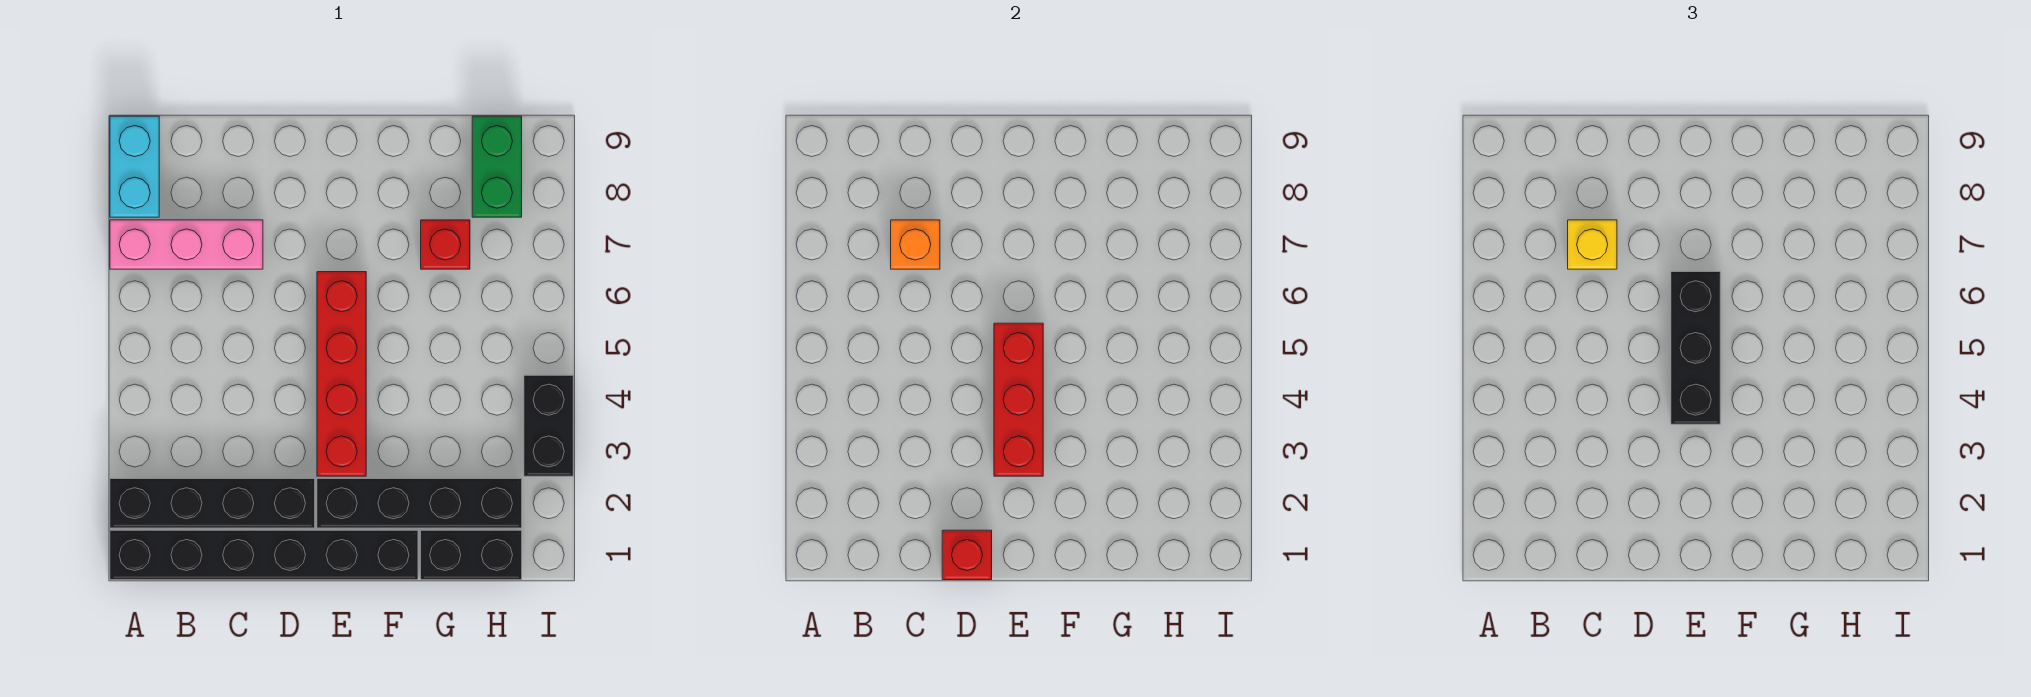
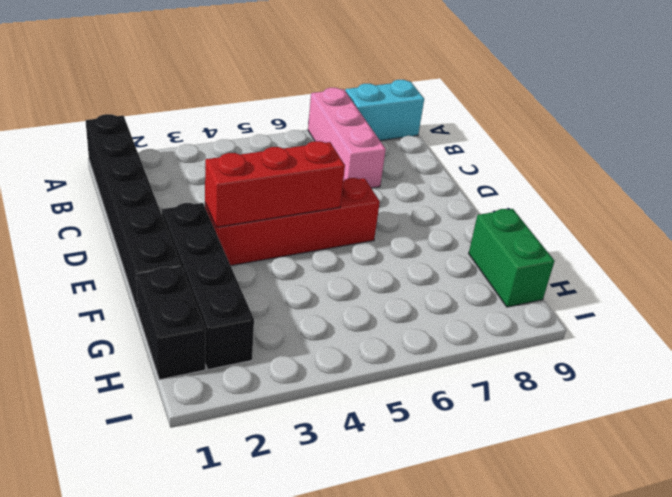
green brick G9:H9 level 1 -> green brick H8:H9 level 1
none -> black brick A2:D2 level 1
none -> red brick G7 level 1
none -> black brick I3:I4 level 1

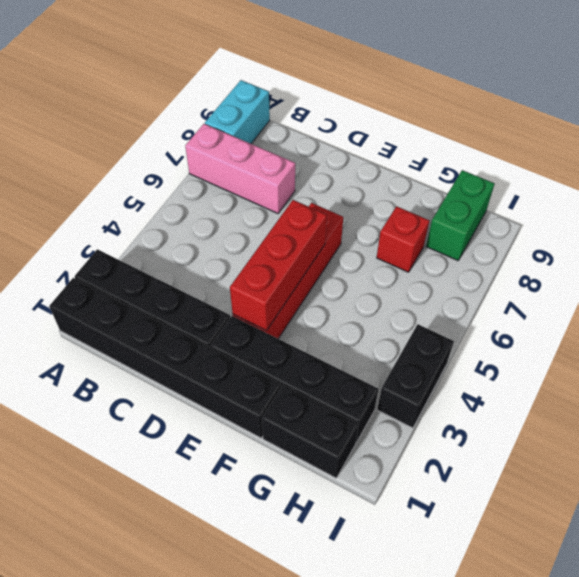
none -> orange brick C7 level 2
none -> red brick D1 level 2
none -> yellow brick C7 level 3

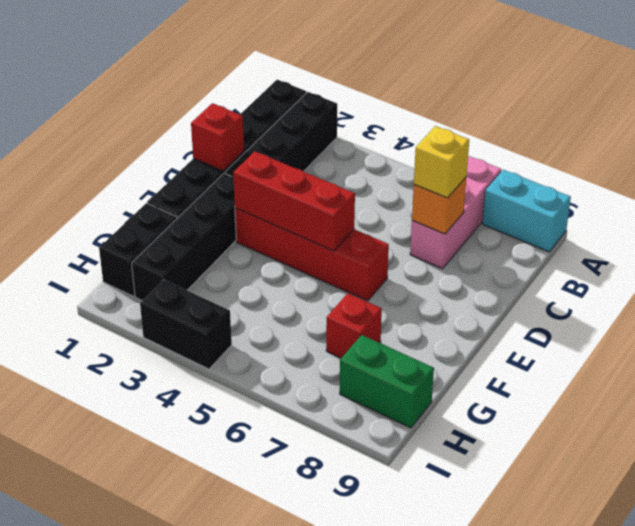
none -> black brick E4:E6 level 3

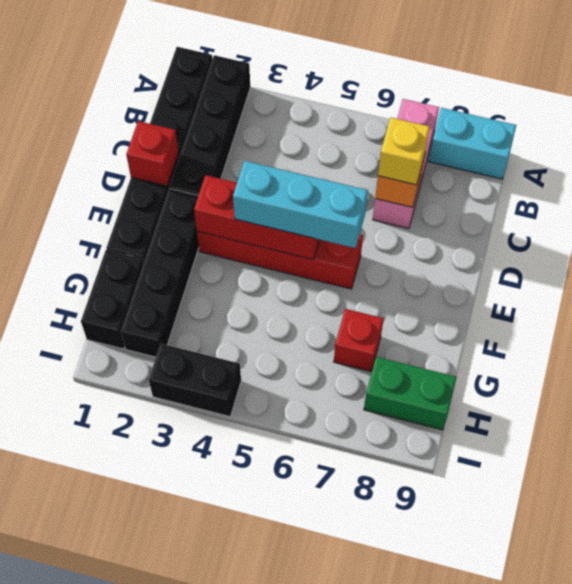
cyan brick E4:E6 level 3 -> black brick E4:E6 level 3

